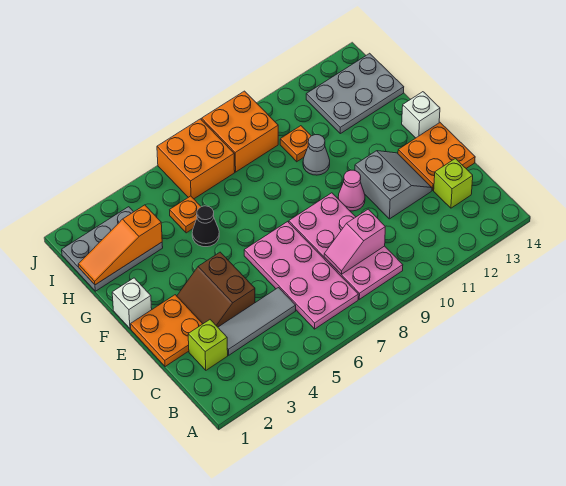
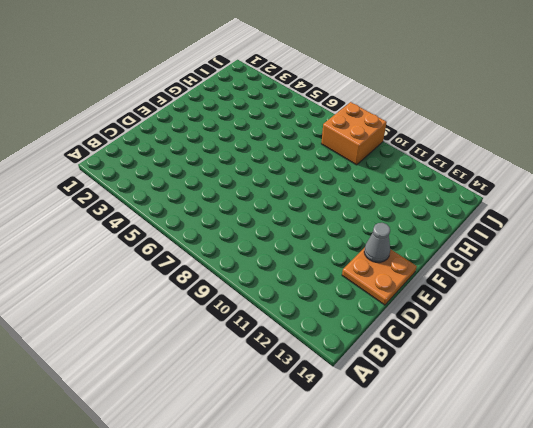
grey cone E13 level 2 -> grey cone G10 level 1
none -> pink plate B6:E7 level 1
none -> pink plate B8:E9 level 1
none -> lime brick C2 level 1

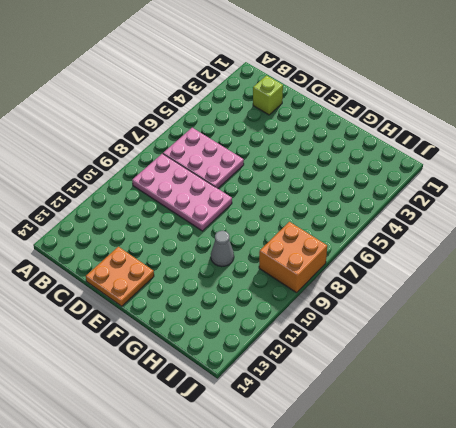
pink plate B6:D7 level 1 -> pink plate B6:E7 level 1
none -> grey tile C3:C5 level 1
none -> lime brick C13 level 1
none -> orange plate D1:E2 level 1

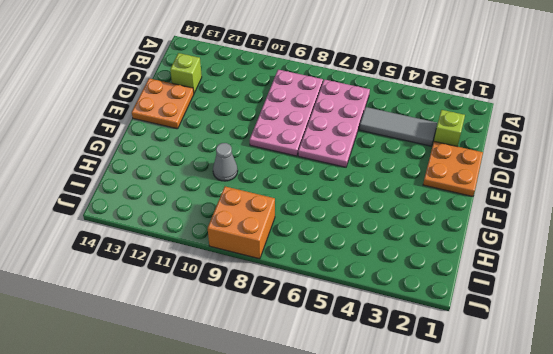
none -> brown slope D3:E4 level 1 top 4
none -> grey slope D11:E12 level 1 top 11
none -> pink cone E10 level 1

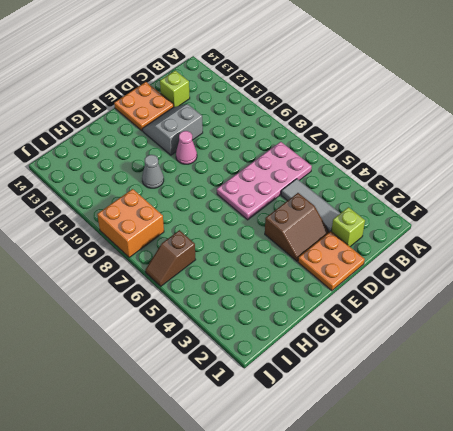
brown slope I6:J6 level 1 top I -> orange brick I6:J7 level 1
none -> pink plate B8:E9 level 1
none -> white brick F1 level 1
none -> white brick F14 level 1

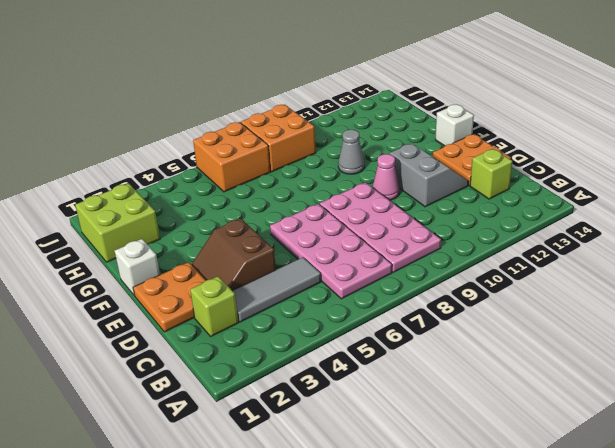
lime brick H1:I2 level 1 -> grey plate H1:I3 level 1
none -> black cone G5 level 1
none -> orange plate H5 level 1
none -> orange plate H10 level 1

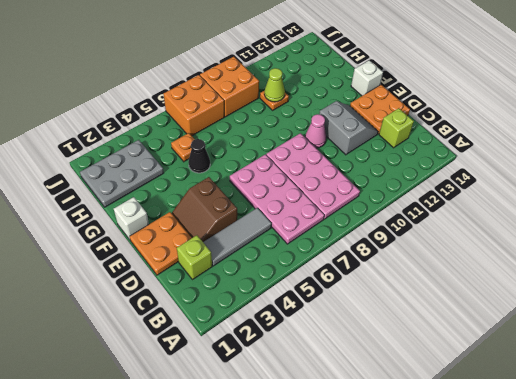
lime cone H10 level 2 -> none
none -> grey cone G10 level 1
none -> grey plate H12:I14 level 1
none -> pink slope C8:C9 level 2 top 9

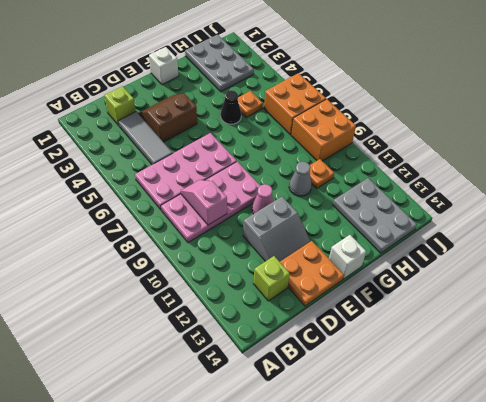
none -> orange plate D1:E2 level 1
none -> orange slope H1:H3 level 2 top 3

